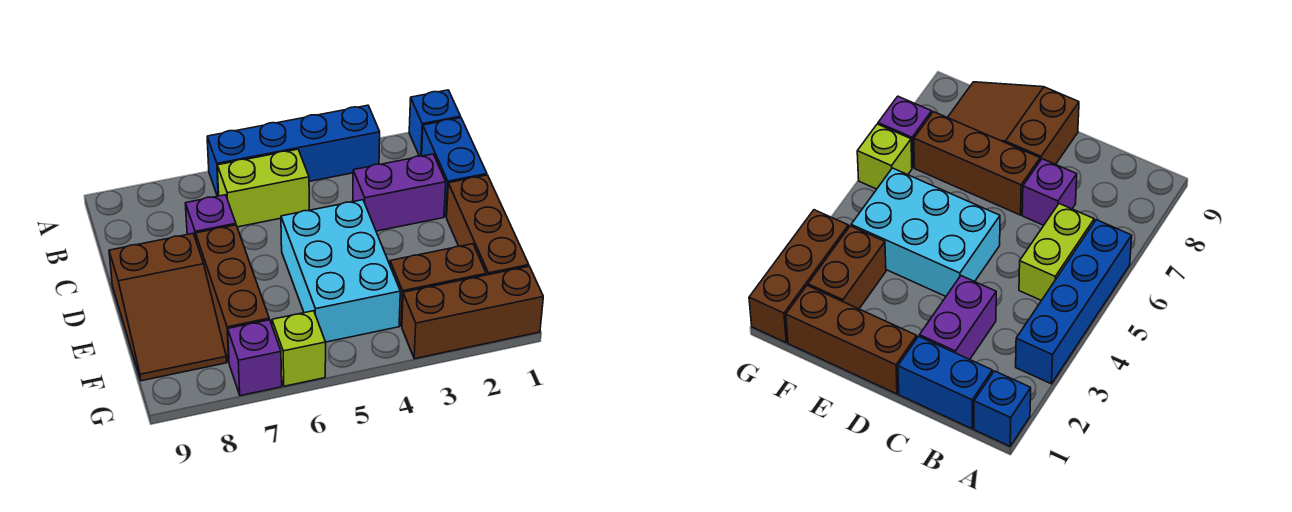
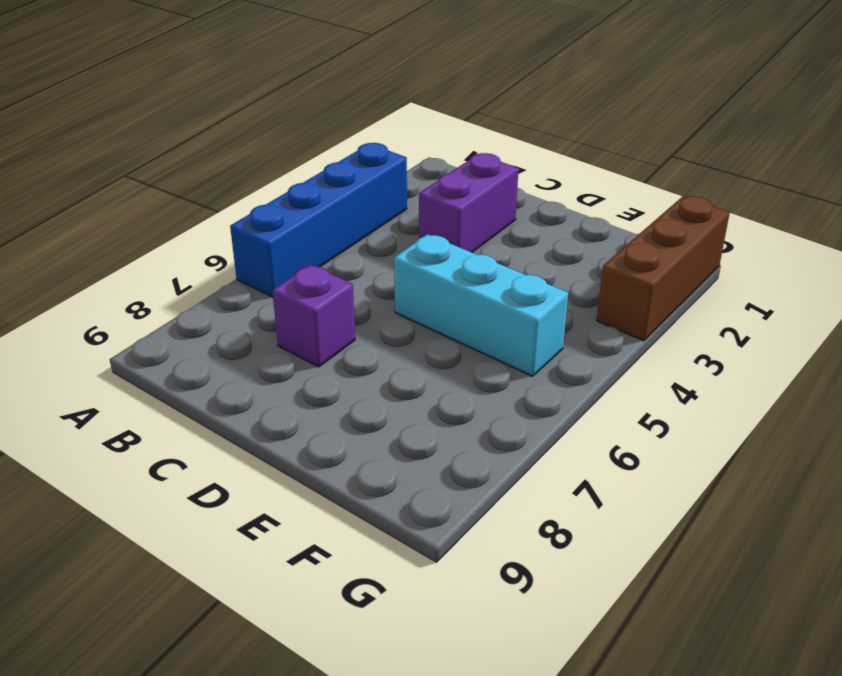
cyan brick D5:F5 level 1 -> cyan brick D4:F5 level 1
none -> blue brick A1 level 1
none -> blue brick B1:C1 level 1
none -> lime brick B5:B6 level 1

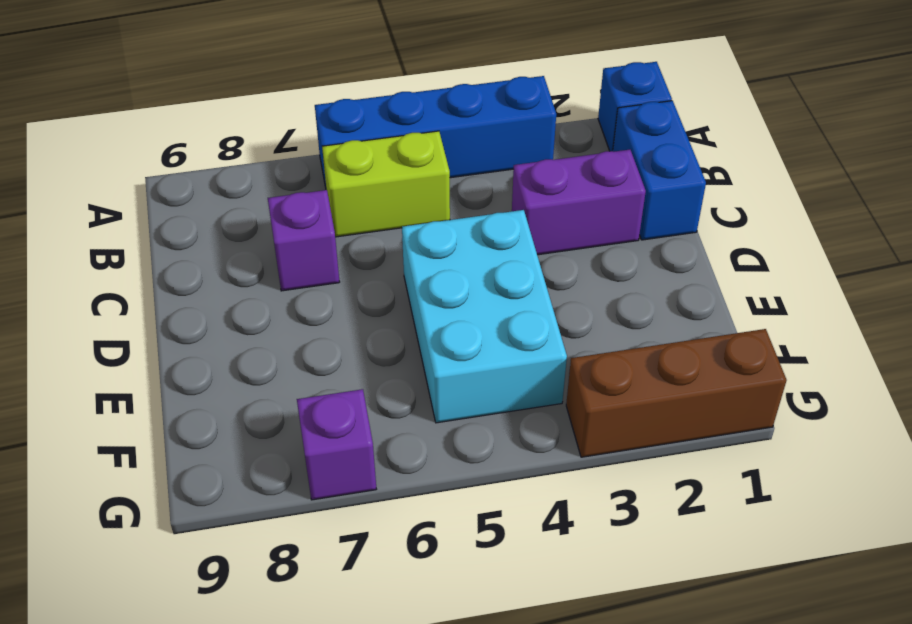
none -> brown brick D1:F1 level 1
none -> brown brick D7:F7 level 1
none -> brown slope D8:F9 level 1 top D

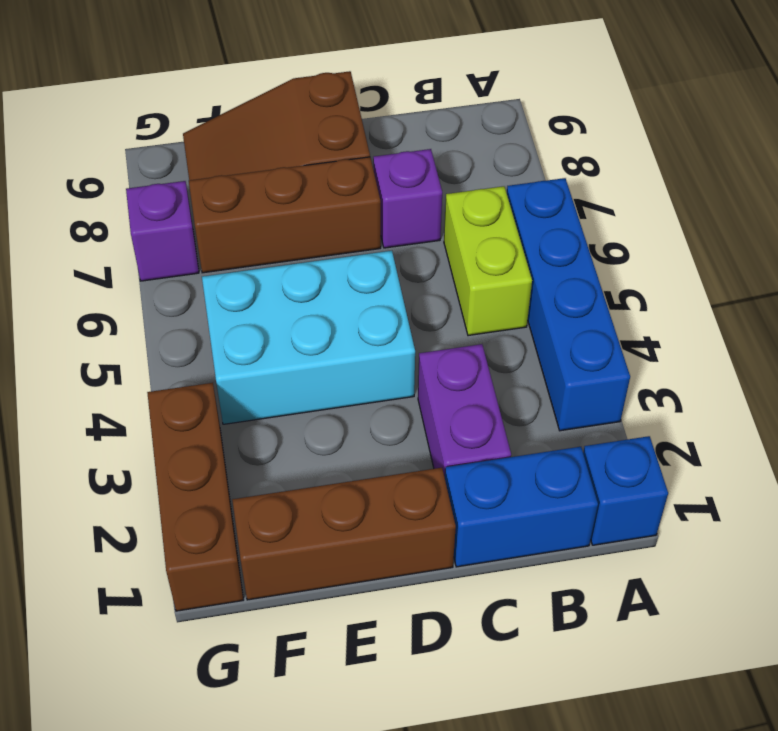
none -> brown brick F2:F3 level 1
none -> lime brick G6 level 1

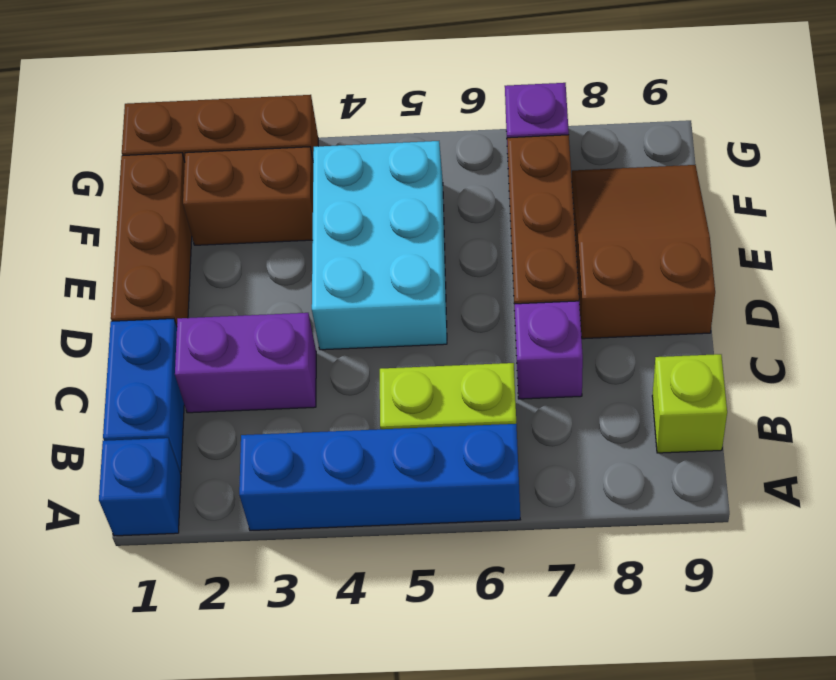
lime brick B9 level 1 -> lime brick G6 level 1

